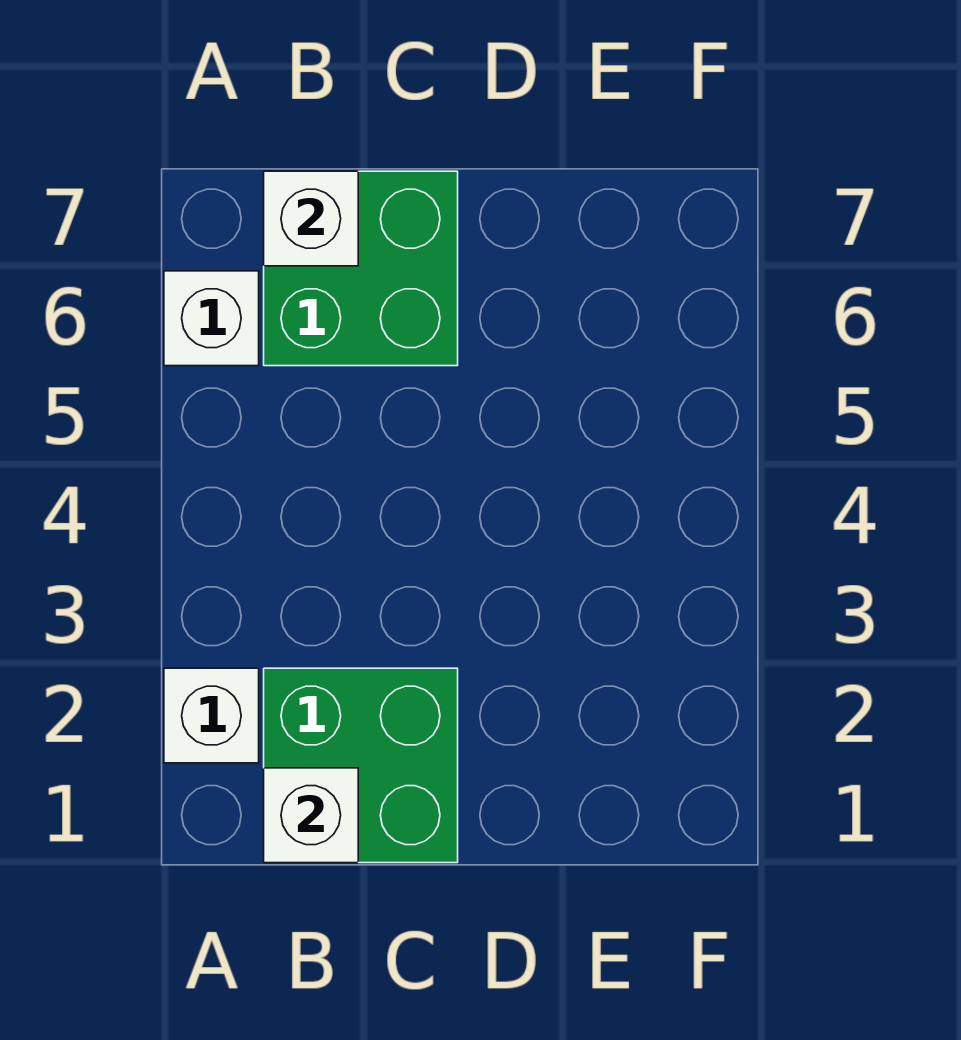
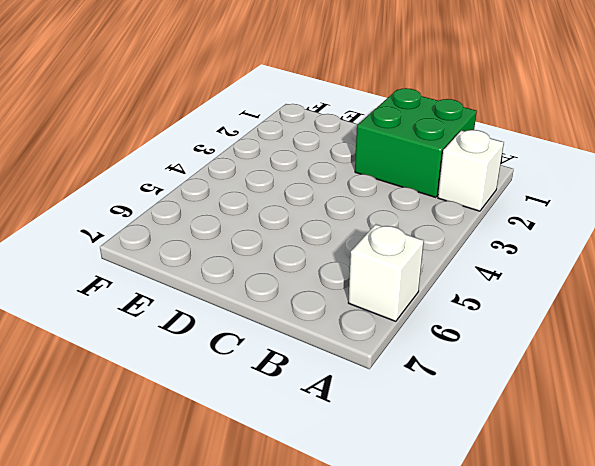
none -> green brick B6:C7 level 1
none -> white brick B1 level 2

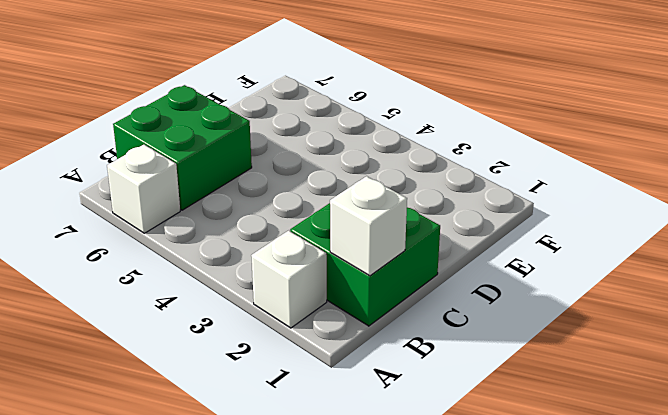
none -> white brick B7 level 2

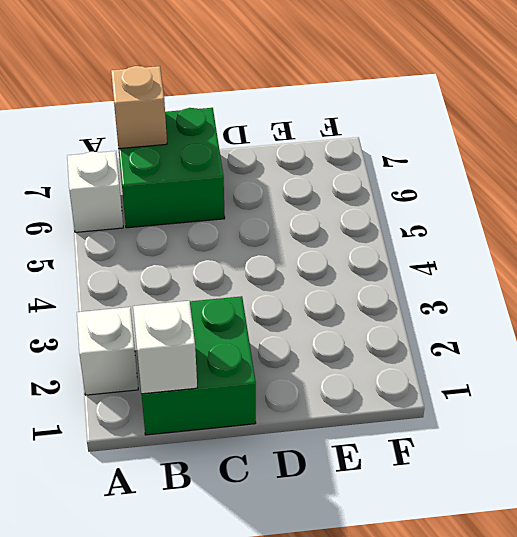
tan brick B7 level 2 -> white brick B7 level 2

